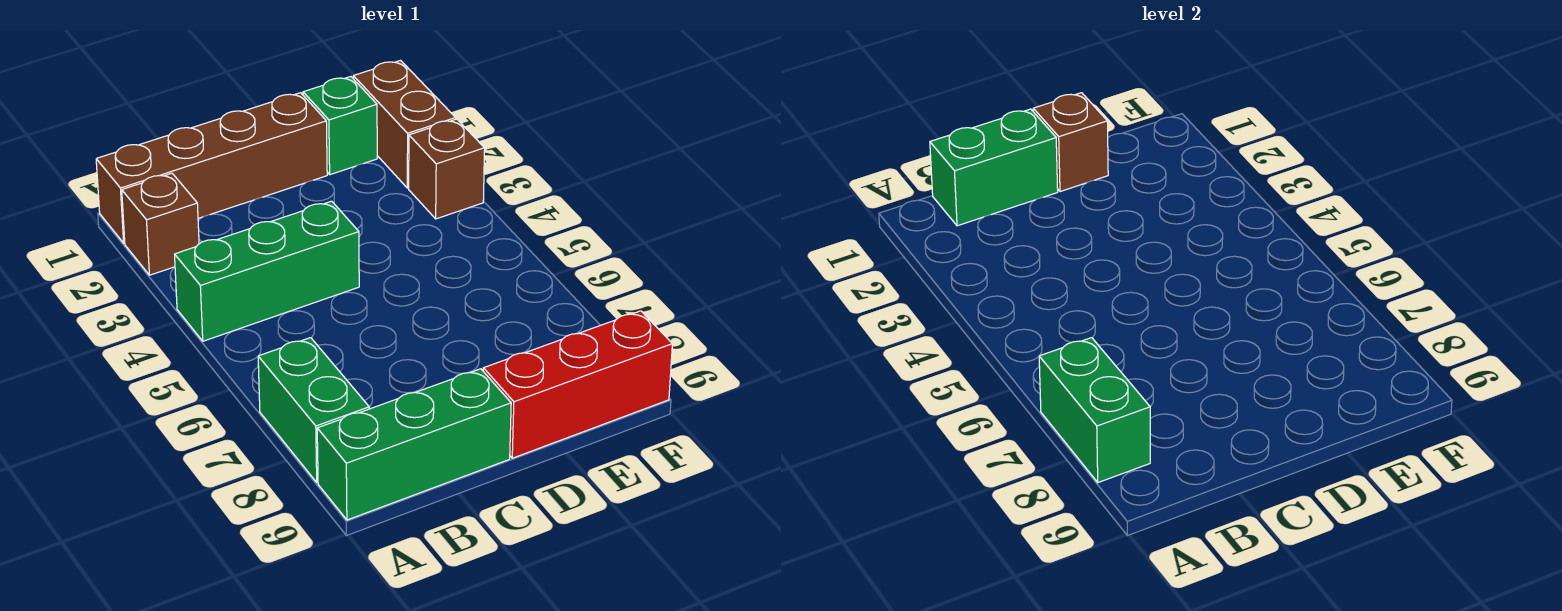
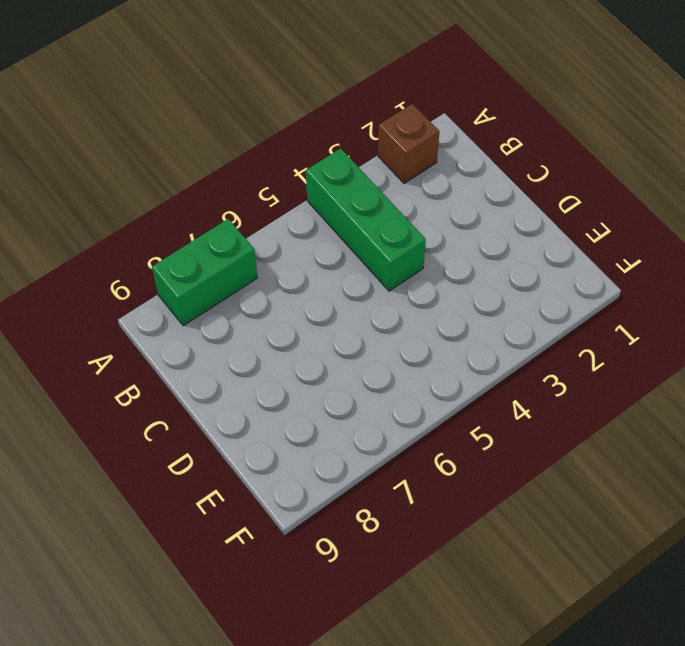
none -> brown brick A1:D1 level 1
none -> green brick A9:C9 level 1
none -> red brick D9:F9 level 1

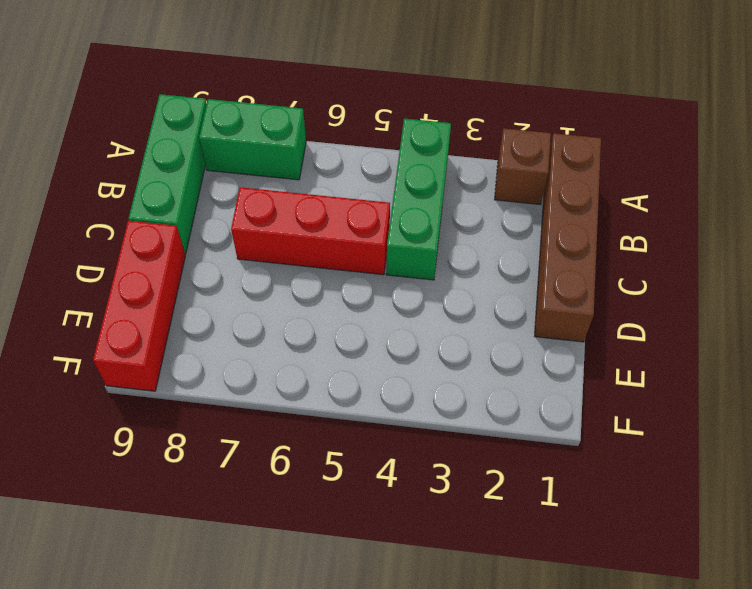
red brick C5:C7 level 1 -> none
none -> green brick E1 level 1
none -> brown brick F1:F2 level 1
none -> brown brick F3 level 1

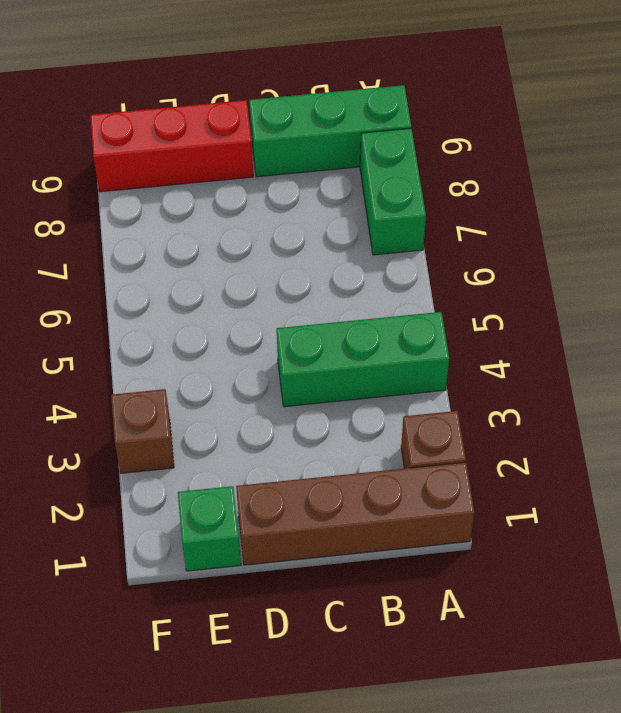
none -> brown brick F1:F2 level 1
none -> green brick A7:A8 level 2
none -> green brick B1:C1 level 2

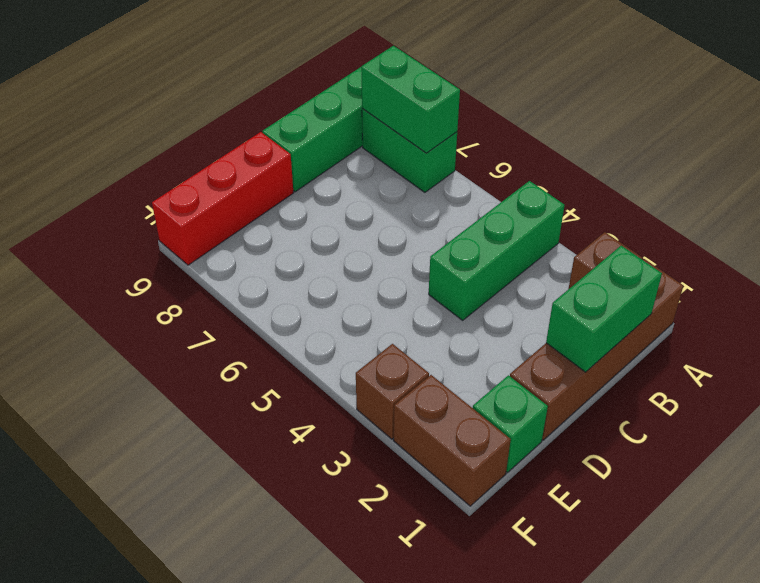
none -> brown brick D1 level 2

